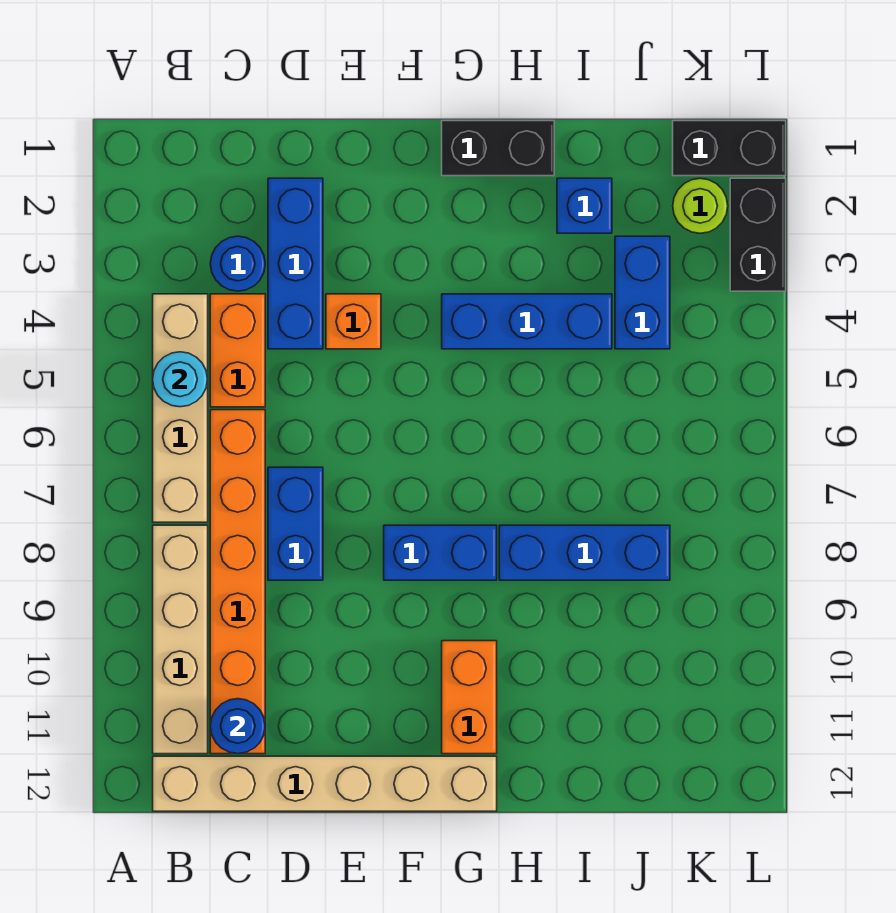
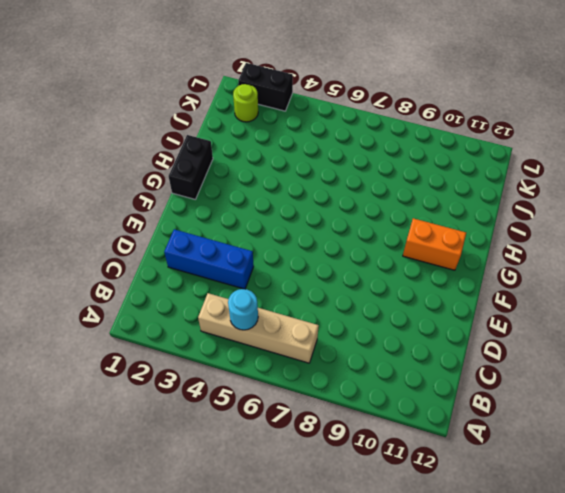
none -> tan brick B8:B11 level 1
none -> tan brick B12:G12 level 1
none -> blue round brick C3 level 1

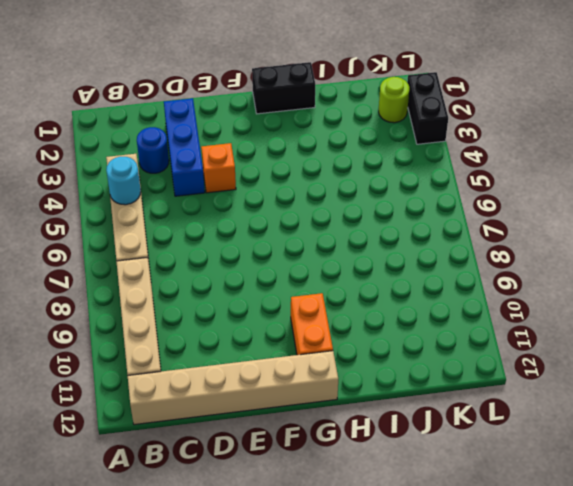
none -> orange brick C4:C5 level 1
none -> orange brick C6:C11 level 1
none -> blue brick D7:D8 level 1

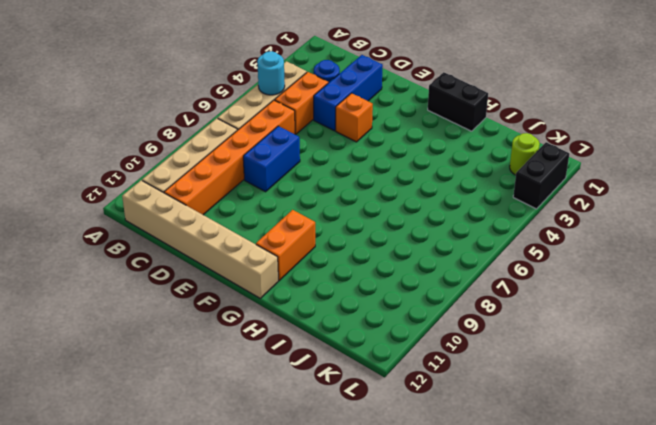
none -> blue brick F8:G8 level 1
none -> blue brick G4:I4 level 1
none -> blue brick H8:J8 level 1

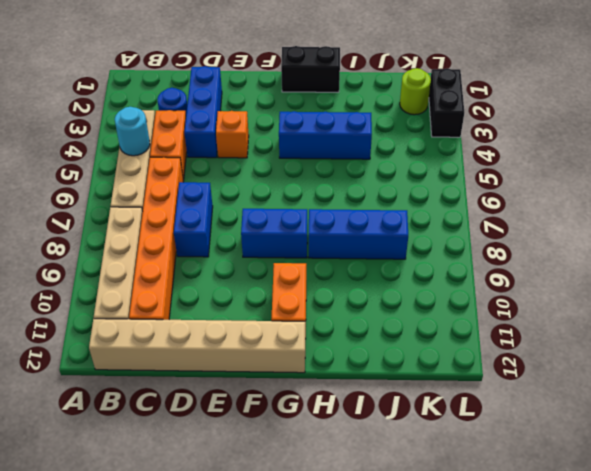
none -> blue brick I2 level 1
none -> blue brick J3:J4 level 1
none -> black brick K1:L1 level 1

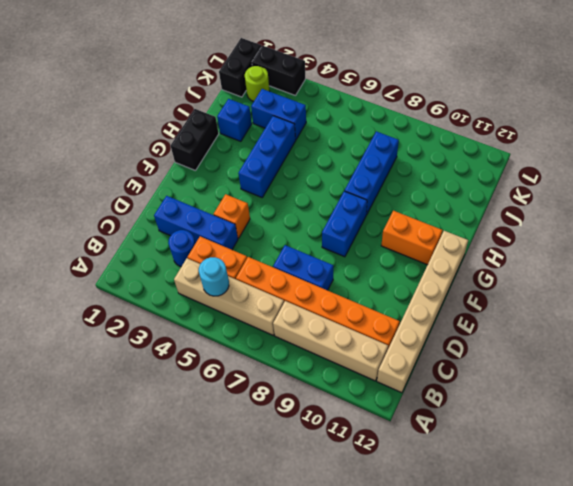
none -> blue round brick C11 level 2

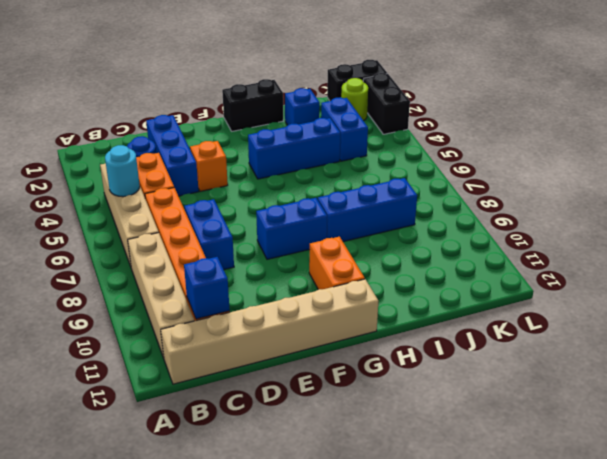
blue brick C11 level 2 -> blue round brick C11 level 2

